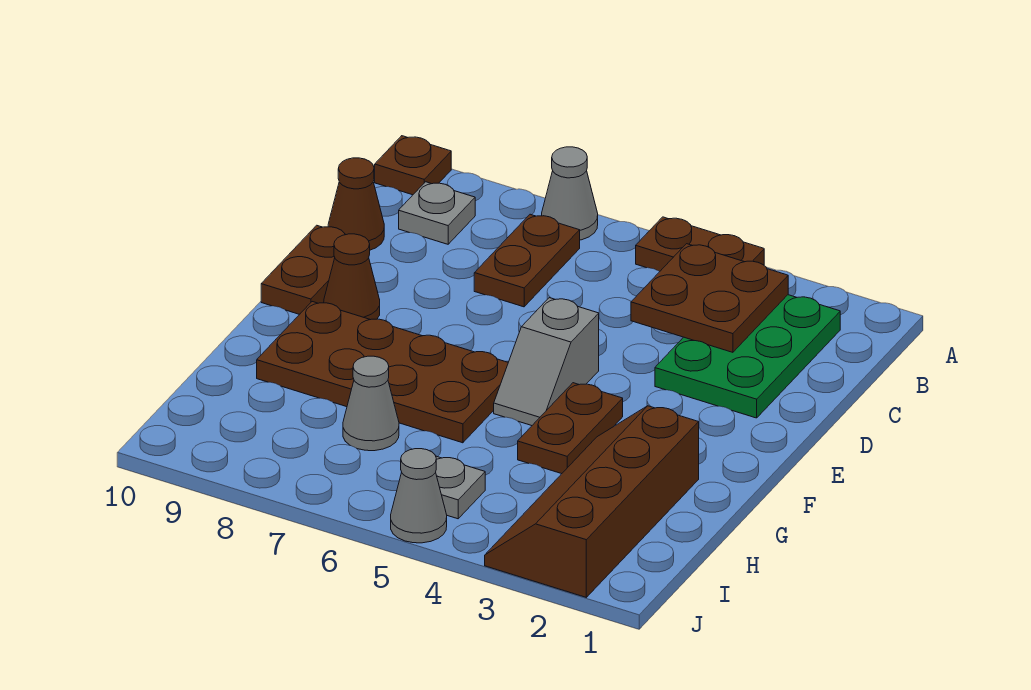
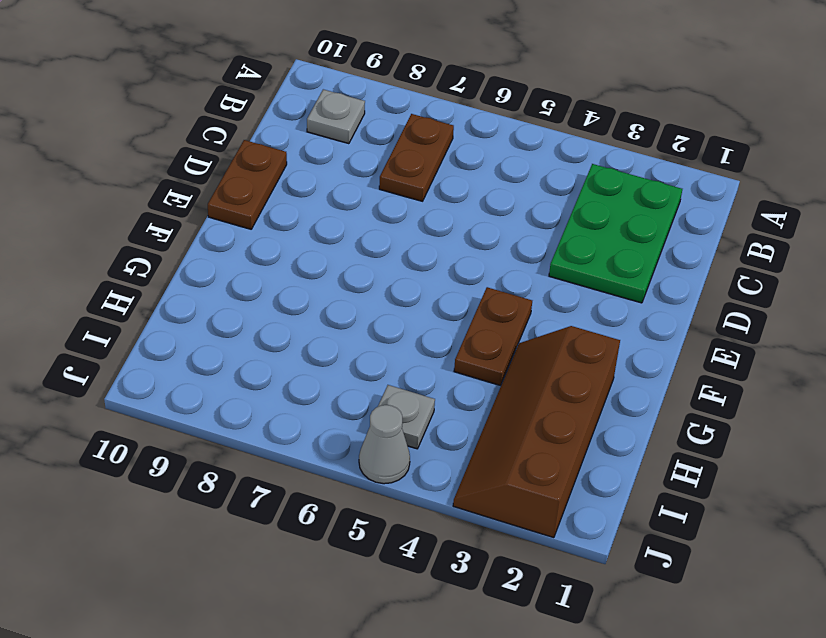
none -> brown plate A4:A5 level 1
none -> grey cone A7 level 1
none -> brown plate A10 level 1

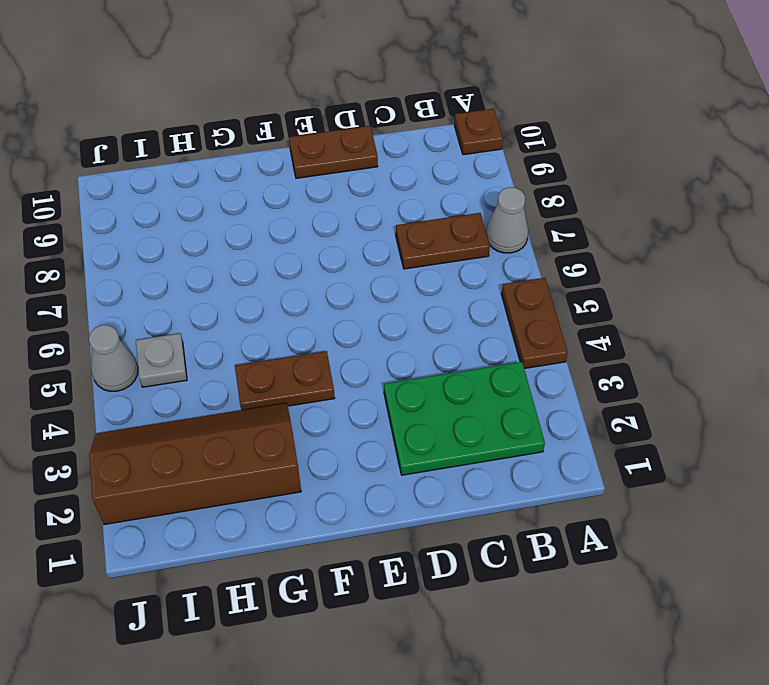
none -> grey plate B9 level 1
none -> brown cone C10 level 1
none -> grey slope E5:F5 level 1 top E

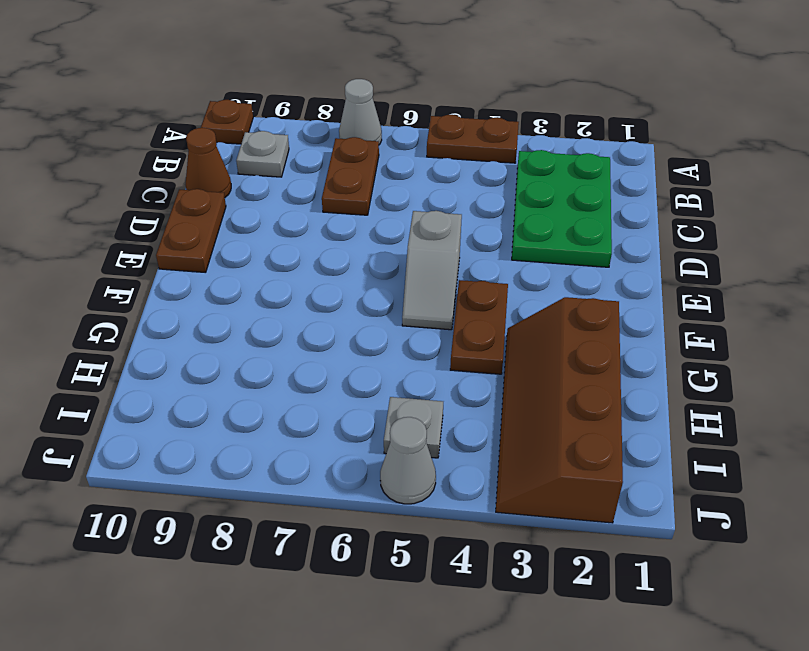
none -> brown cone E9 level 1
none -> brown plate F6:G9 level 1
none -> grey cone H7 level 1

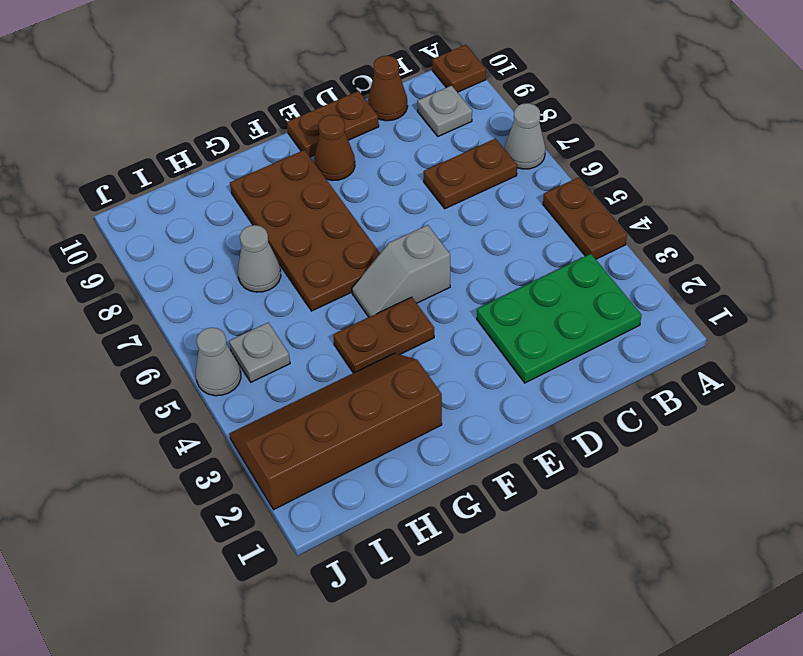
none -> brown plate B3:C4 level 2

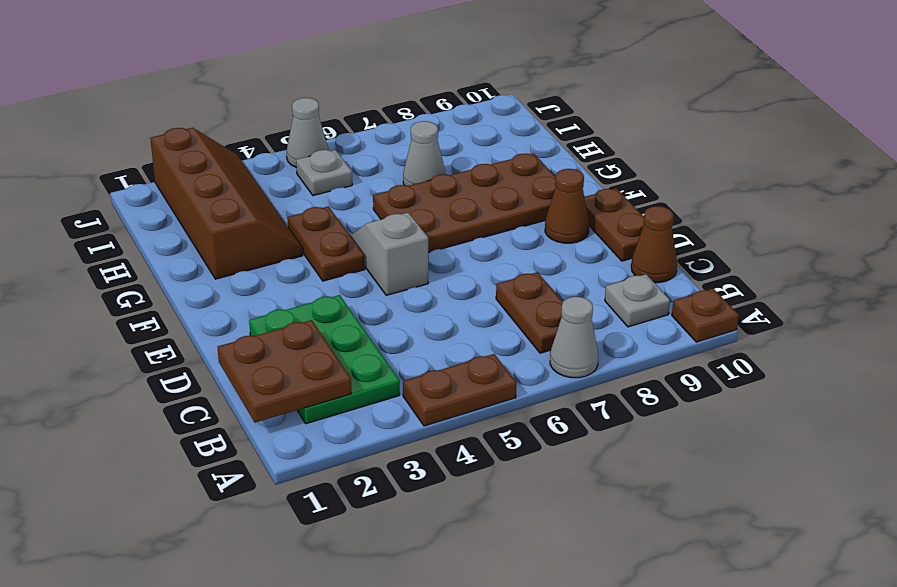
brown plate B1:C2 level 2 -> brown plate B3:C4 level 2

